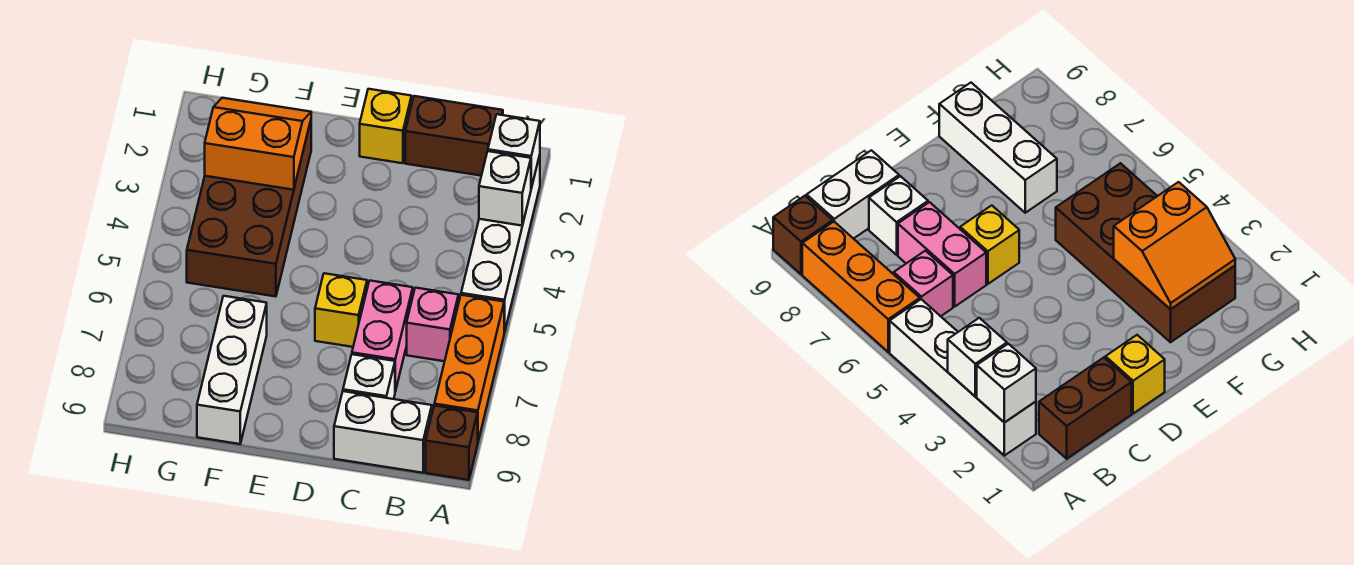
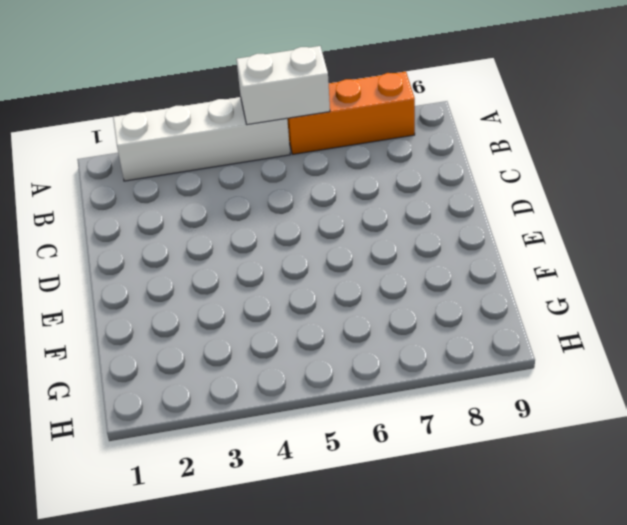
white brick A5:A6 level 2 -> white brick B9:C9 level 1
none -> brown brick A9 level 1
none -> brown brick B1:C1 level 1
none -> pink brick B6 level 1

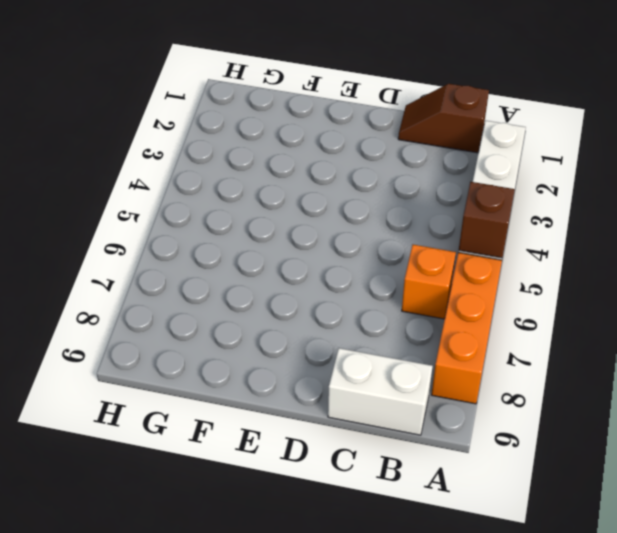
brown brick A5 level 2 -> brown brick A9 level 1
brown slope B1:C1 level 1 top B -> brown brick B1:C1 level 1
orange brick B6 level 1 -> pink brick B6 level 1
none -> pink brick C6:C7 level 1
none -> white brick C8 level 1
none -> yellow brick D1 level 1

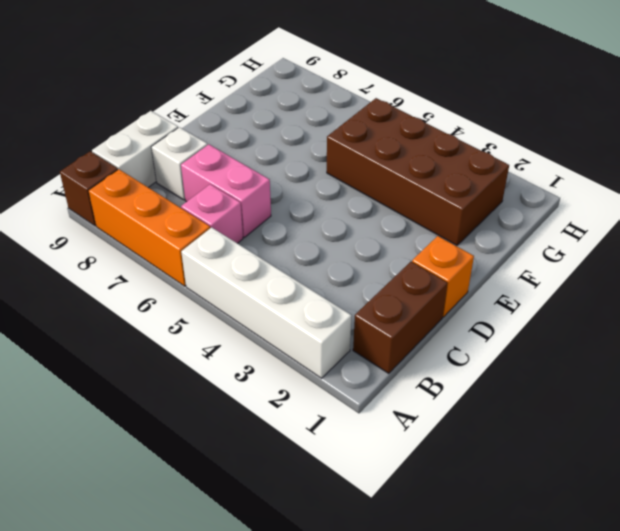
orange brick D1 level 1 -> yellow brick D1 level 1
none -> yellow brick D6 level 1
none -> white brick F7:F9 level 1
none -> white brick A2 level 2

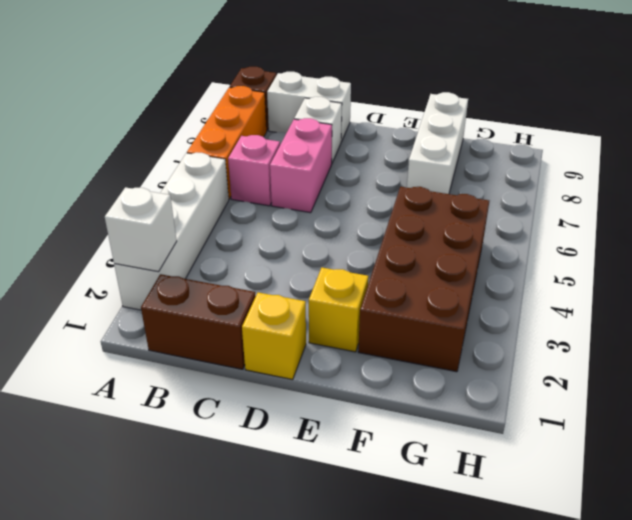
yellow brick E2 level 1 -> yellow brick D6 level 1
none -> white brick A3 level 2
none -> orange slope F2:G3 level 2 top 3

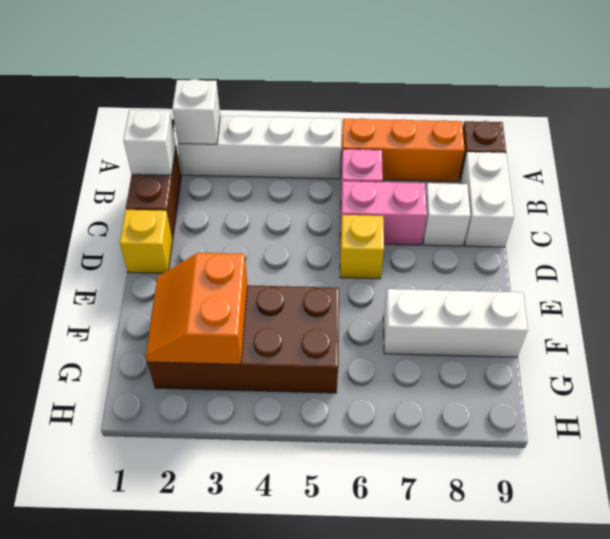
white brick B1 level 2 -> white brick A3 level 2

